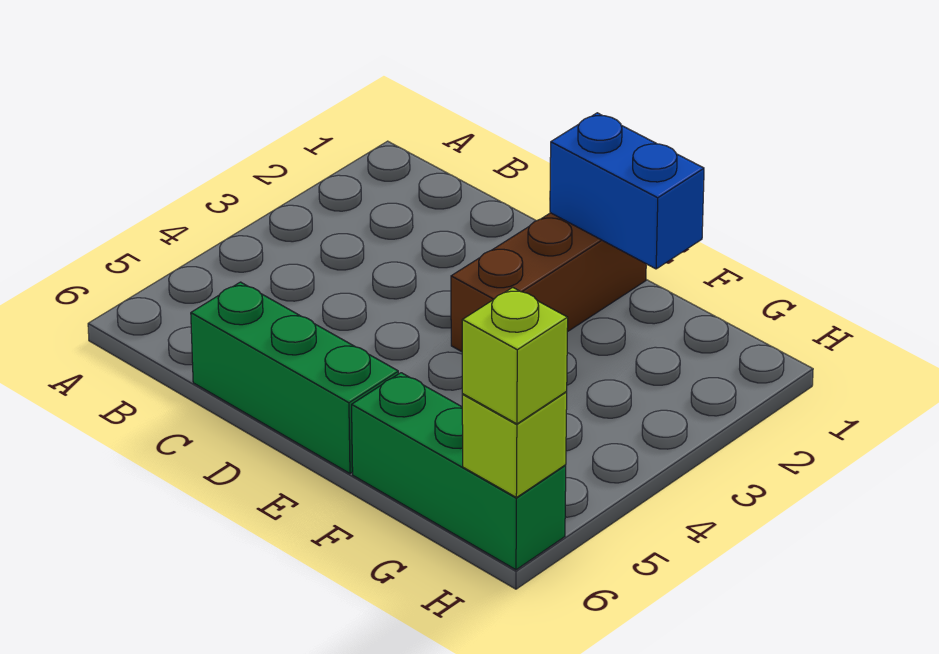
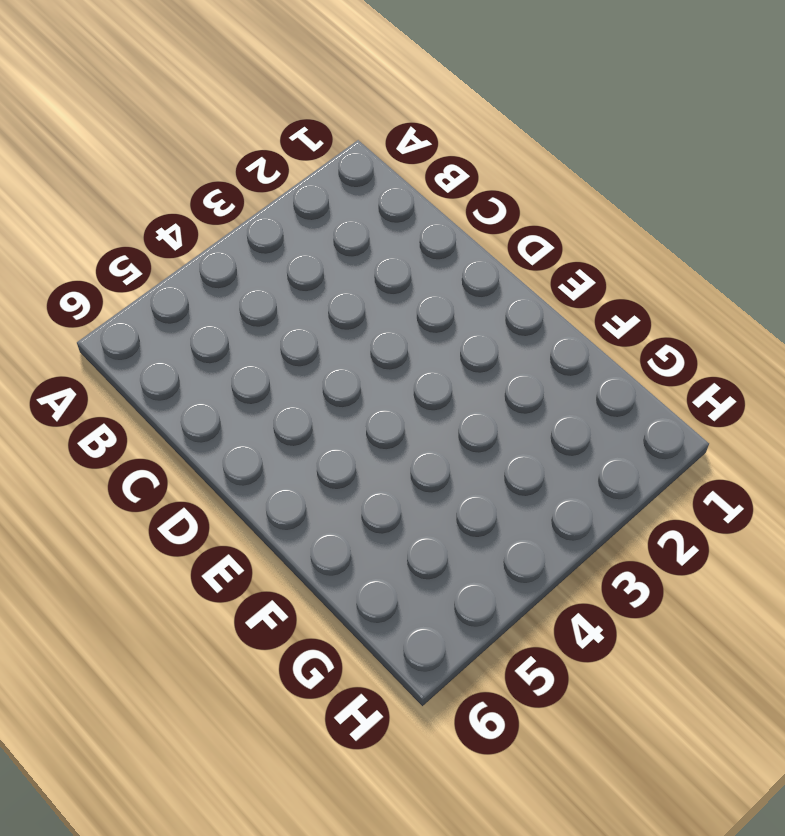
none -> green brick C6:E6 level 1
none -> brown brick E1:E3 level 1

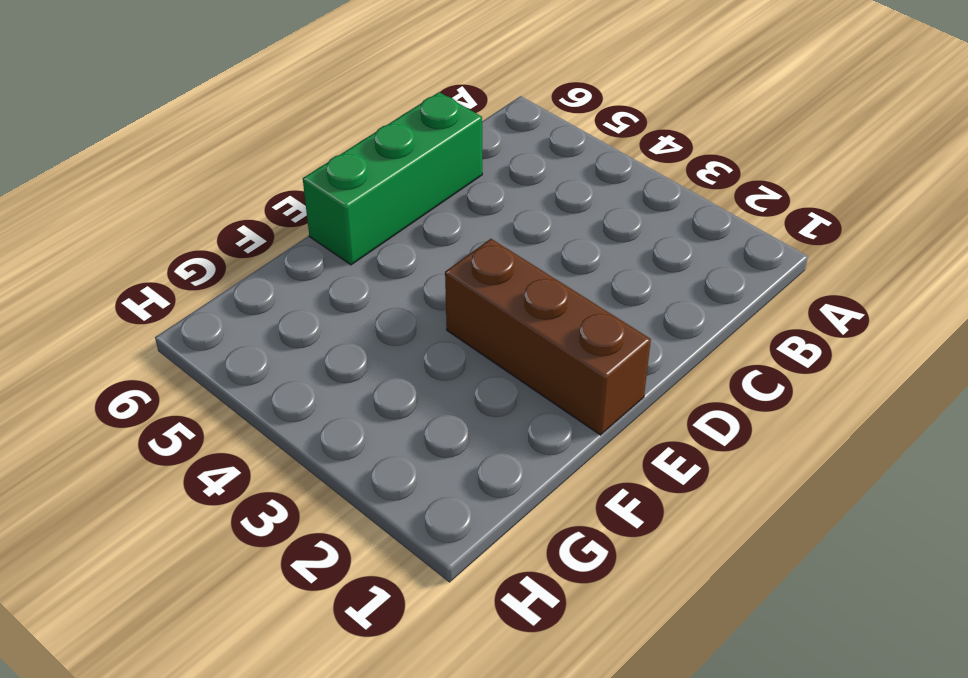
none -> green brick F6:H6 level 1
none -> blue brick E1:F1 level 2

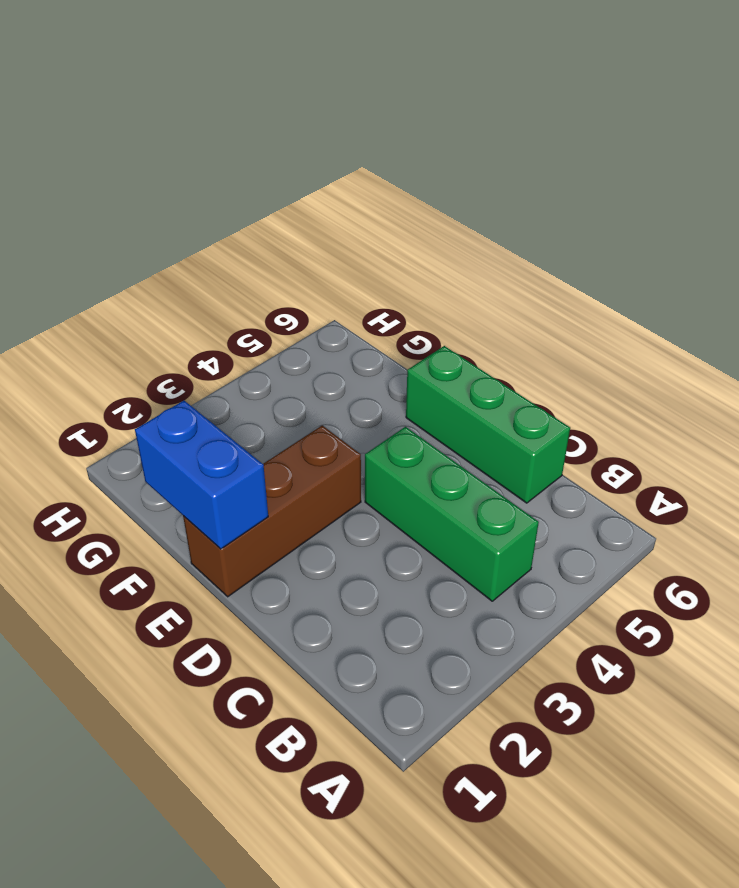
green brick B4:D4 level 1 -> green brick F6:H6 level 1
none -> lime brick H6 level 2
none -> lime brick H6 level 3

